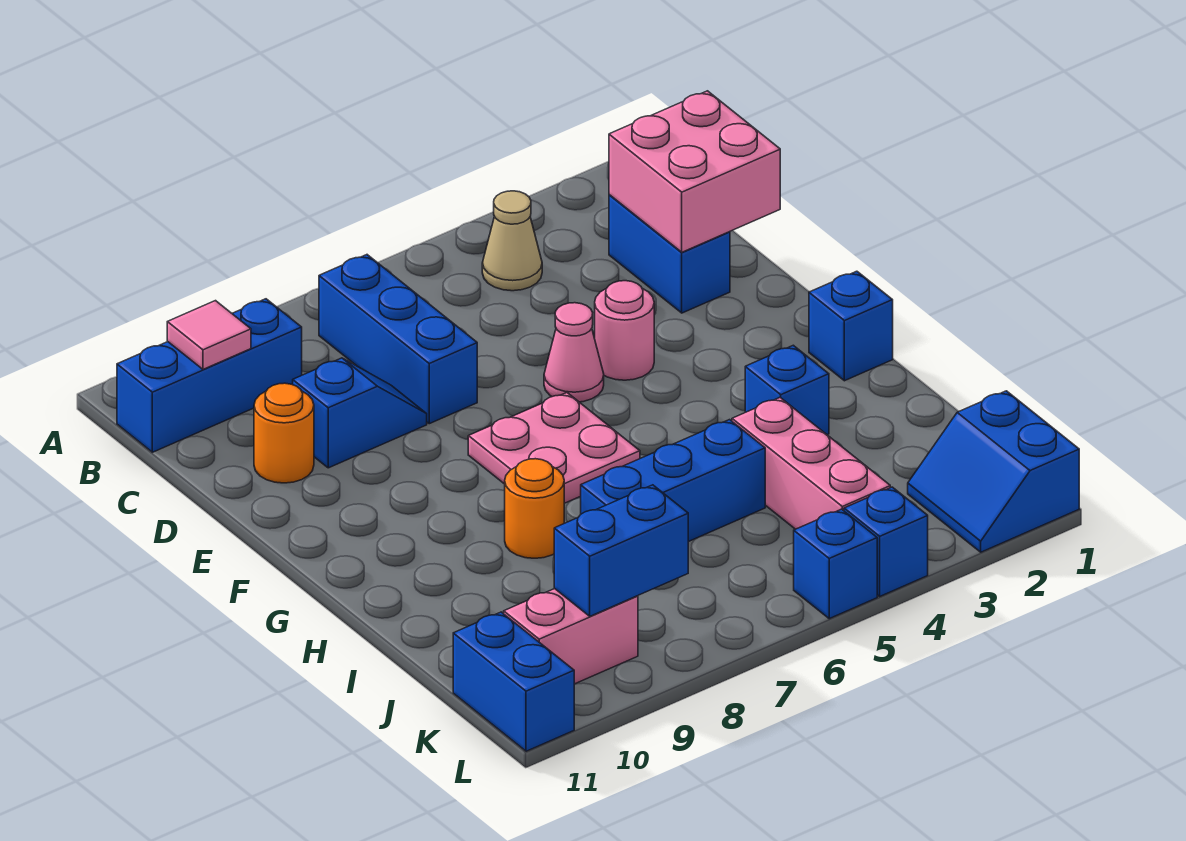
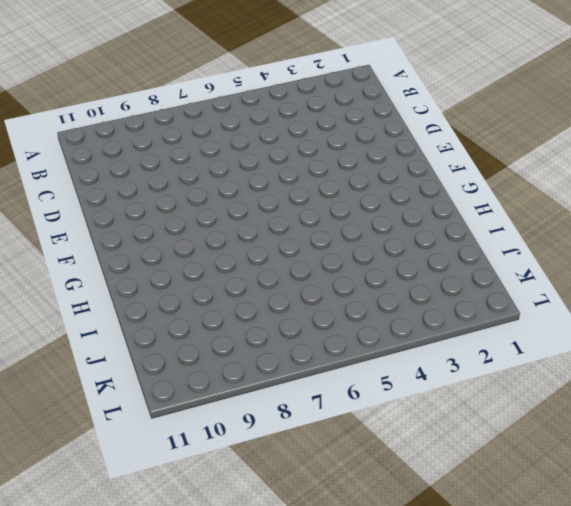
none -> tan cone B4 level 1
none -> blue brick B7:D7 level 1
none -> blue brick B9:B11 level 1

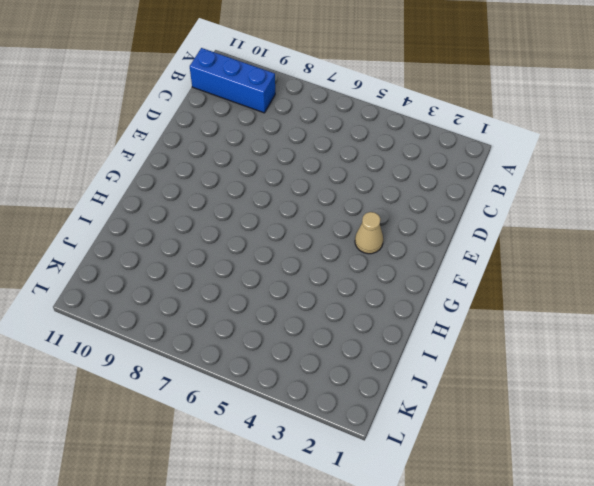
tan cone F3 level 1 -> tan cone B4 level 1
none -> blue brick B7:D7 level 1
none -> blue brick C2:D2 level 1
none -> blue slope D8:D9 level 1 top 9

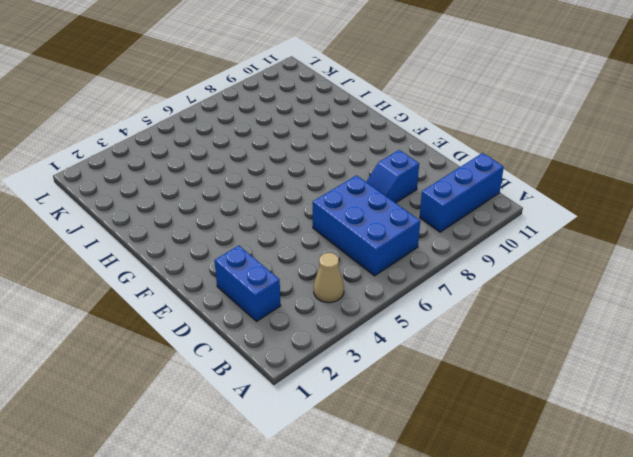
blue brick B6:D7 level 1 -> blue brick B7:D7 level 1
none -> orange round brick D10 level 1
none -> pink round brick E4 level 1
none -> pink cone E5 level 1

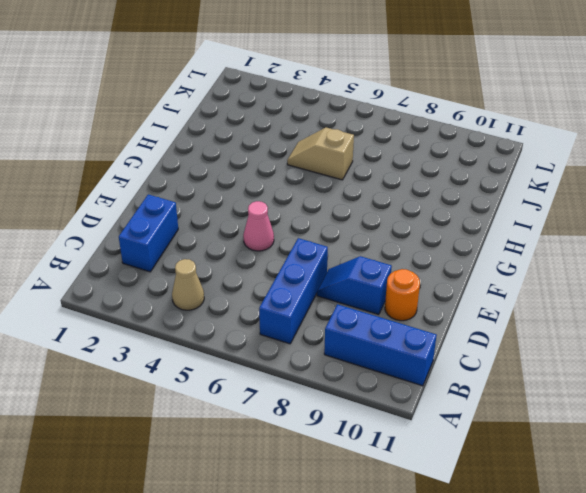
tan slope I5:I6 level 1 top 6 -> blue brick I5:I7 level 1
none -> pink round brick E4 level 1
none -> pink plate F6:G7 level 1
none -> blue brick G1 level 1

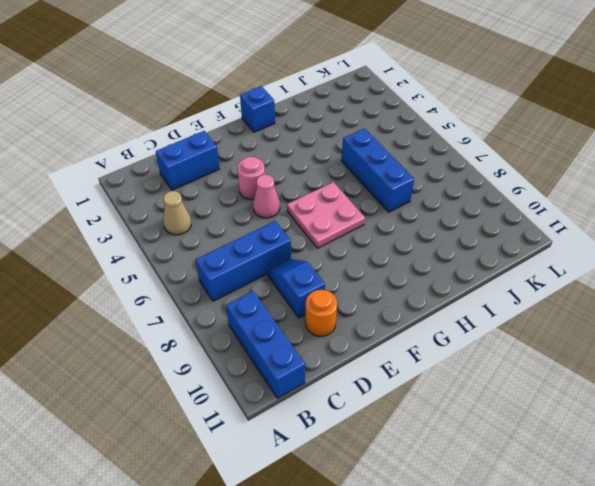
none -> blue brick H3 level 1
none -> orange round brick H8 level 1
none -> pink brick I4:K4 level 1

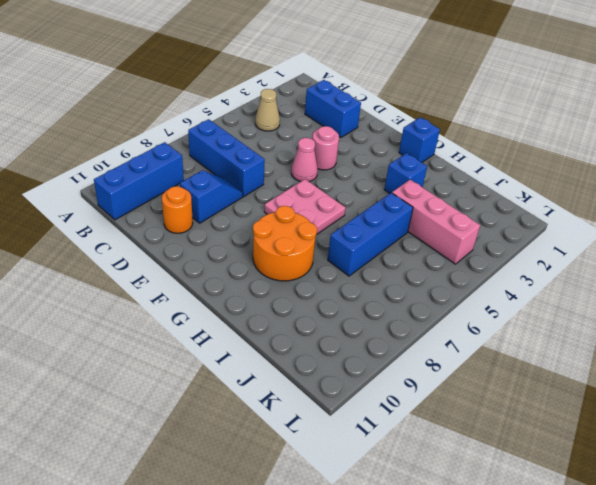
orange round brick G8:H9 level 1 -> orange round brick H8 level 1
none -> blue slope K1:L2 level 1 top 1
none -> pink brick K9:K10 level 1
none -> blue brick K11:L11 level 1

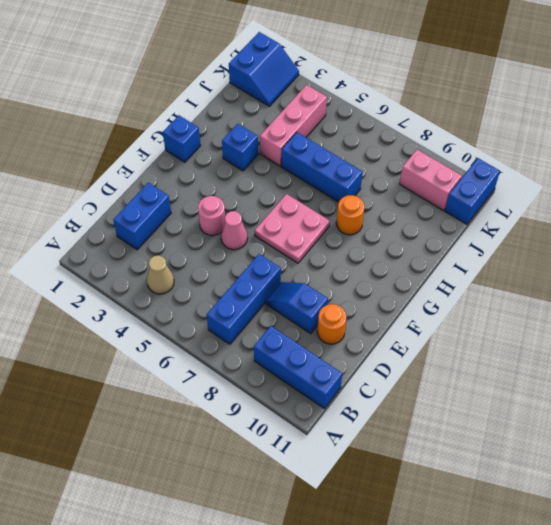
none -> blue brick L4 level 1
none -> blue brick L5 level 1
none -> pink tile B10 level 2

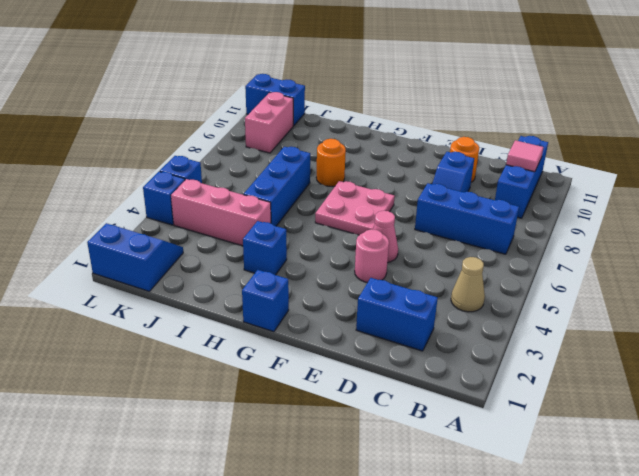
none -> pink brick C1:D2 level 2
none -> blue brick K8:K9 level 2

